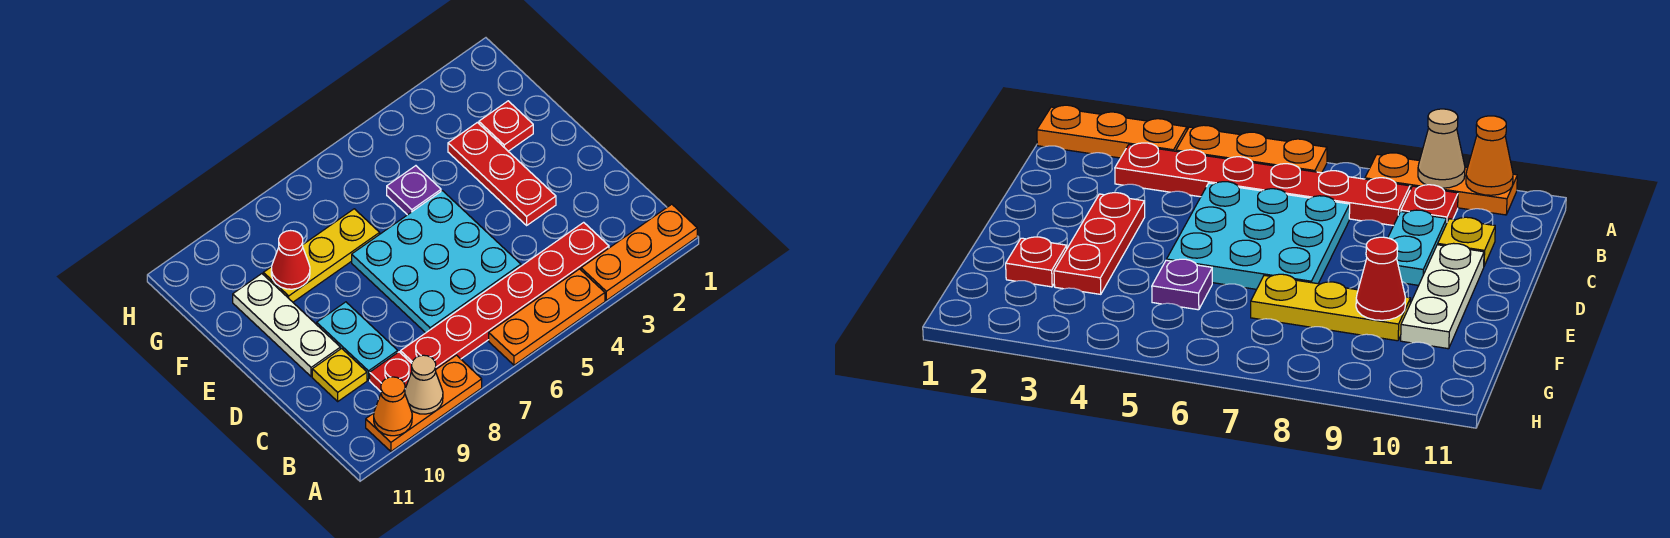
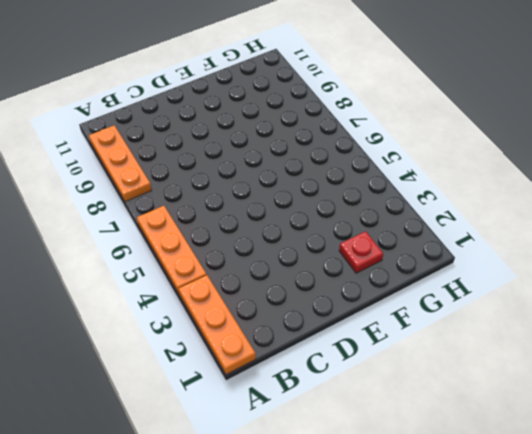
none -> red plate B3:B8 level 1
none -> red plate B9 level 1
none -> cyan plate C5:E7 level 1

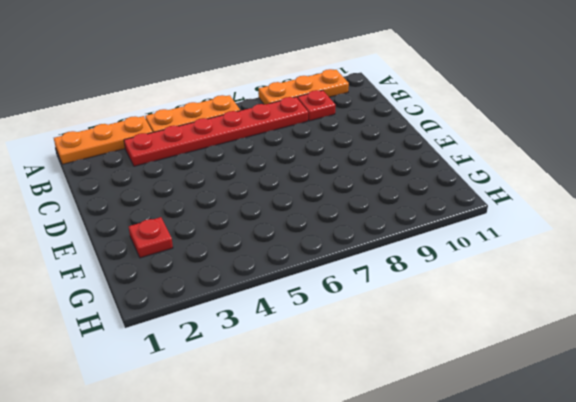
none -> cyan plate C5:E7 level 1
none -> cyan plate C9:D9 level 1
none -> yellow plate C10 level 1

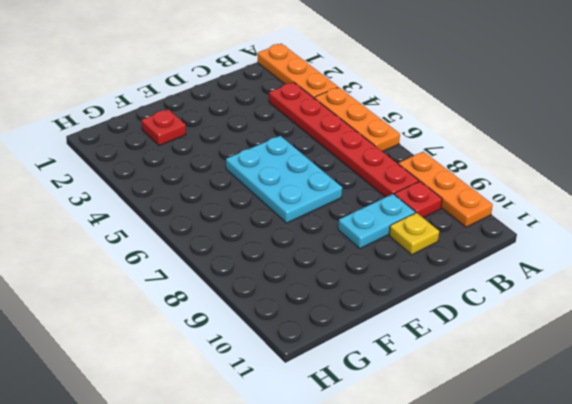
cyan plate D5:E7 level 1 -> cyan plate C5:E7 level 1
none -> red plate D3:F3 level 1
none -> white plate D10:F10 level 1
none -> purple plate F5 level 1

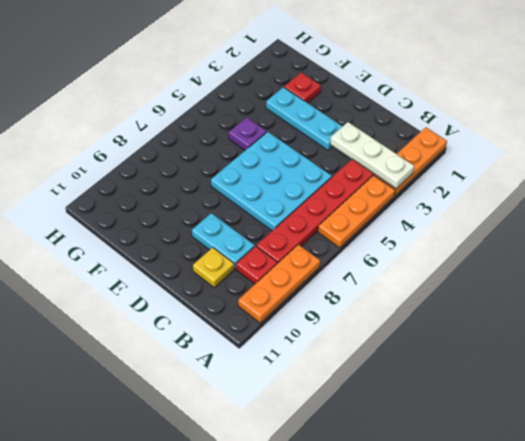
white plate A3:C3 level 2 -> white plate D10:F10 level 1
cyan plate D3:F3 level 1 -> red plate D3:F3 level 1
none -> yellow plate F7:F9 level 1
none -> tan cone A9 level 2
none -> orange cone A10 level 2

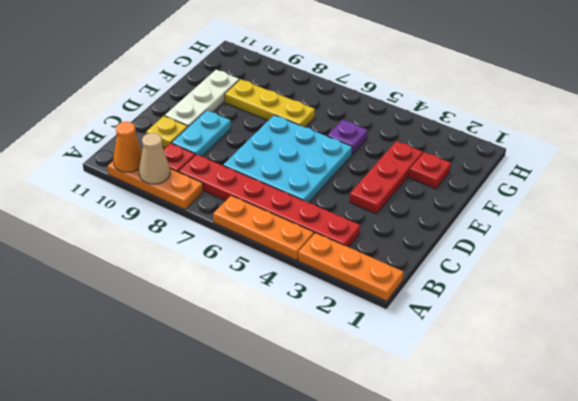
none -> red cone F9 level 2

